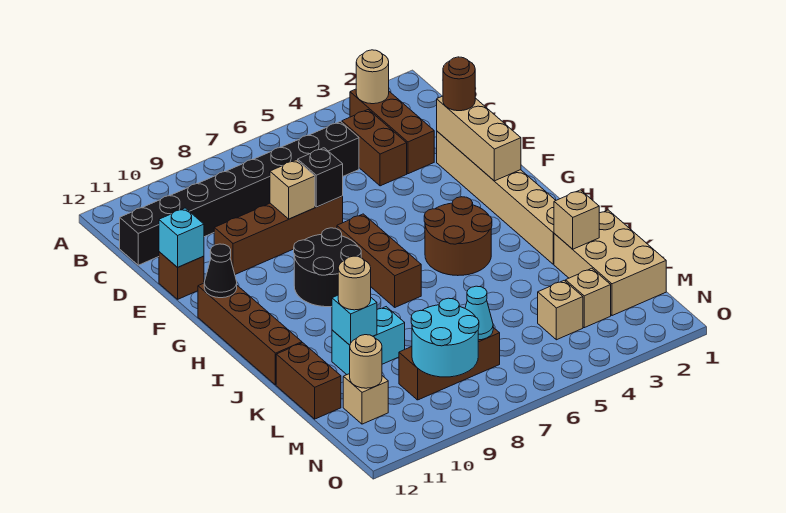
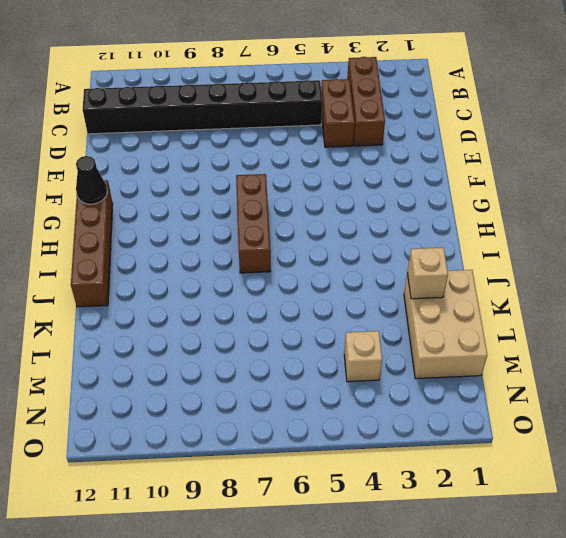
none -> tan brick E2:J2 level 1
none -> brown brick E7:E10 level 1
none -> brown brick E12 level 1
none -> black round brick G8:H9 level 1

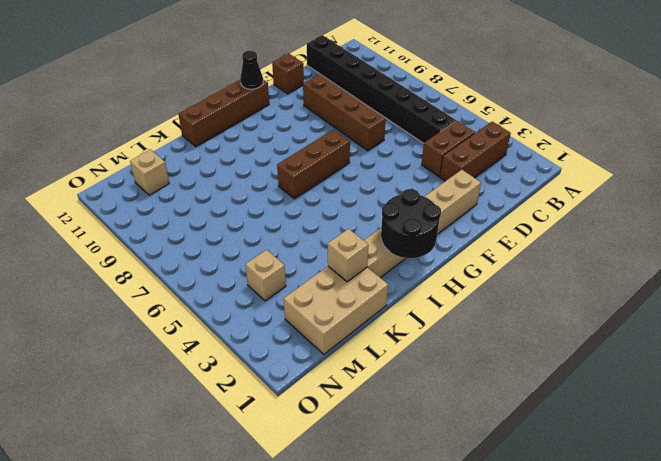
black round brick H1:I2 level 2 -> black round brick G8:H9 level 1
none -> brown round brick H4:I5 level 1
none -> cyan brick K9:K10 level 1
none -> brown brick K12:L12 level 1
none -> tan brick M3 level 1

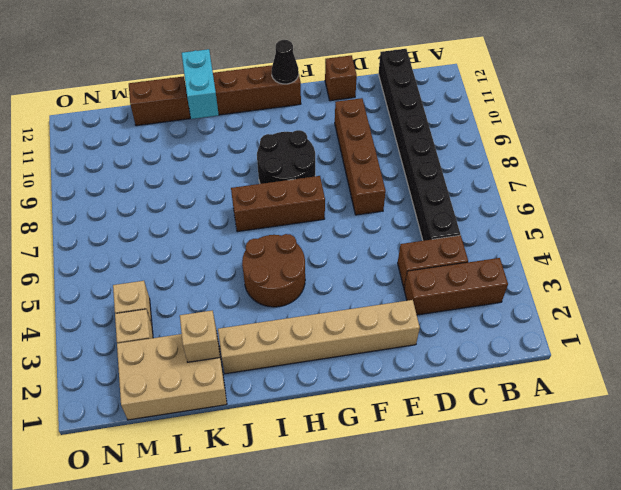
cyan brick J11:J12 level 2 -> cyan brick K9:K10 level 1
none -> brown brick M7:M9 level 1
none -> tan brick M11 level 1
none -> tan round brick B3 level 2
none -> tan brick E2:G2 level 2

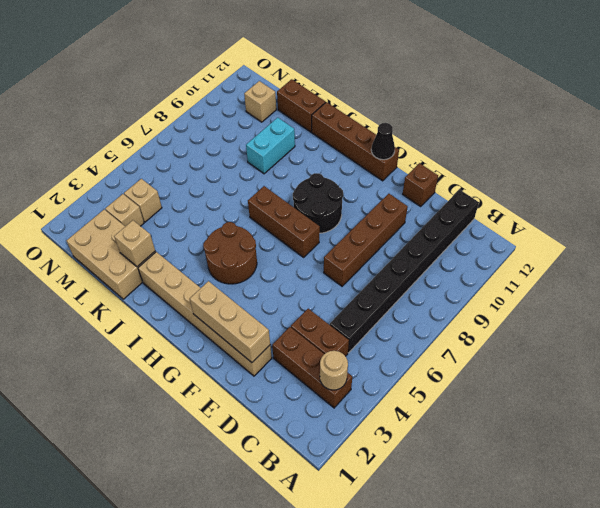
none -> brown brick M7:M9 level 1
none -> black brick E7 level 2
none -> tan brick E8 level 2
none -> cyan brick E12 level 2

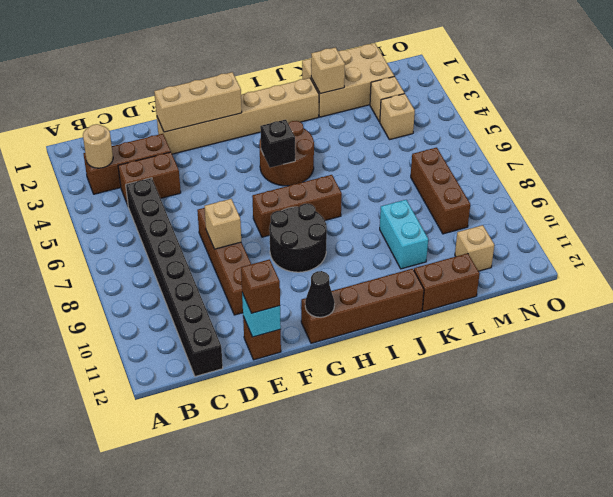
brown brick E12 level 3 -> none
black brick H5 level 2 -> black brick E7 level 2
none -> cyan brick K10 level 2
none -> cyan cone M7 level 2
none -> cyan round brick M8:N9 level 2
none -> tan round brick M11 level 2

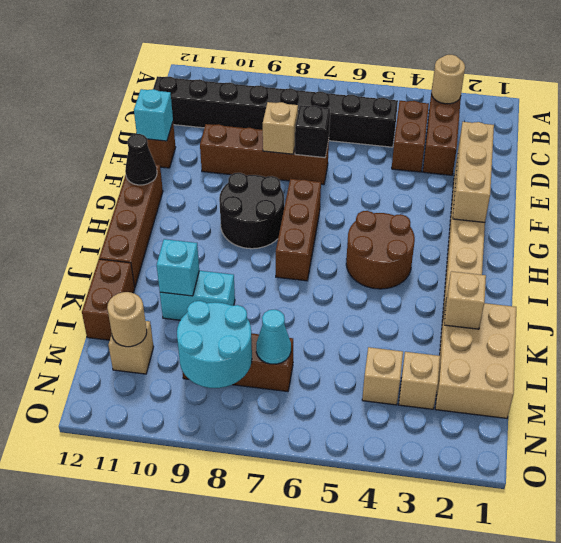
none -> brown round brick E2 level 3
none -> tan round brick K10 level 3

